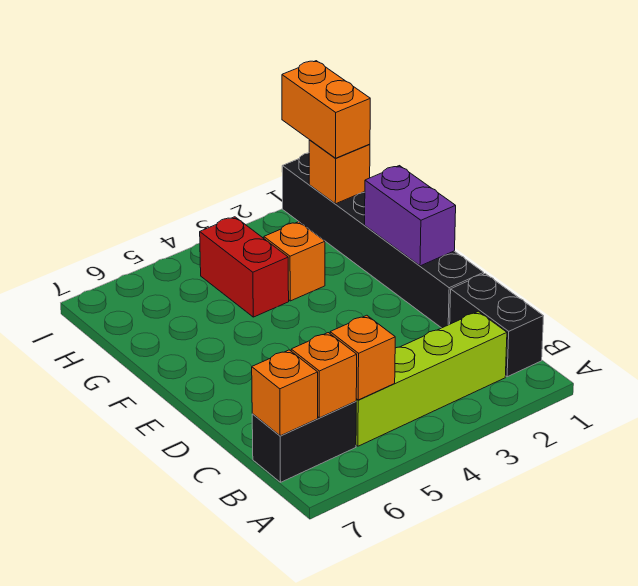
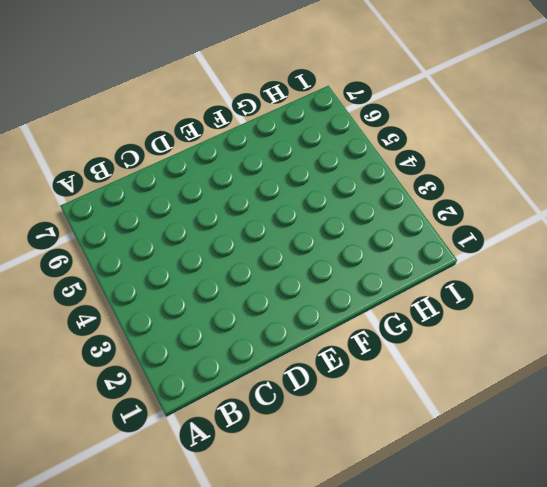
none -> black brick B1:C1 level 1
none -> lime brick B2:B5 level 1
none -> black brick B6:B7 level 1

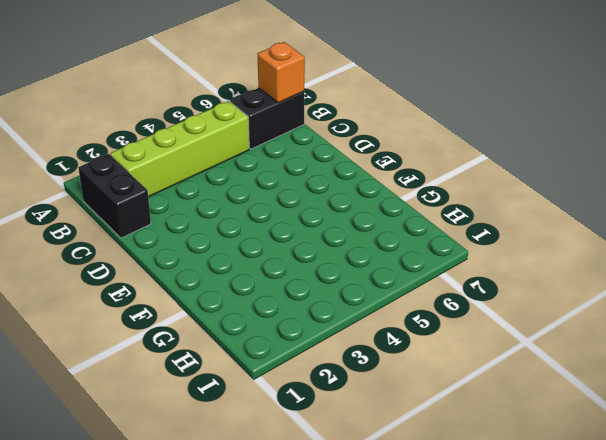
none -> black brick D1:I1 level 1
none -> orange brick G3 level 1
none -> red brick G4:H4 level 1

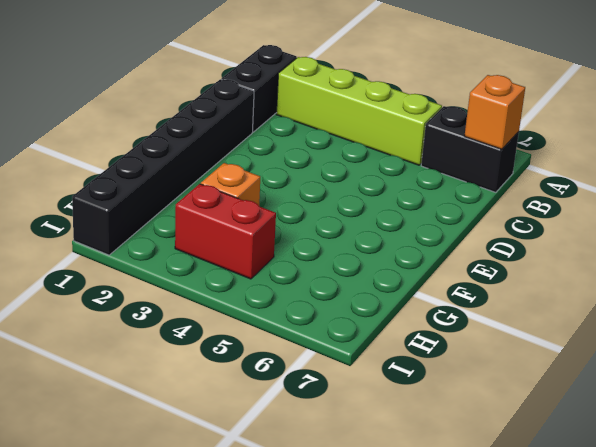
red brick H3:H4 level 1 -> red brick G4:H4 level 1
none -> orange brick B5 level 2
none -> orange brick B6 level 2
none -> purple brick E1:F1 level 2

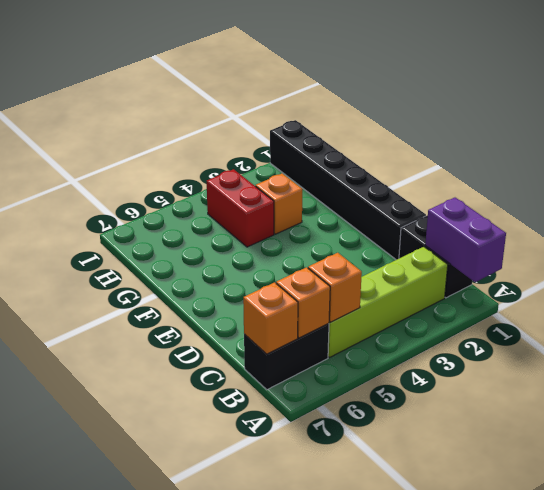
purple brick A1:B1 level 2 -> purple brick E1:F1 level 2
none -> orange brick H1 level 2
none -> orange brick H1:I1 level 3

